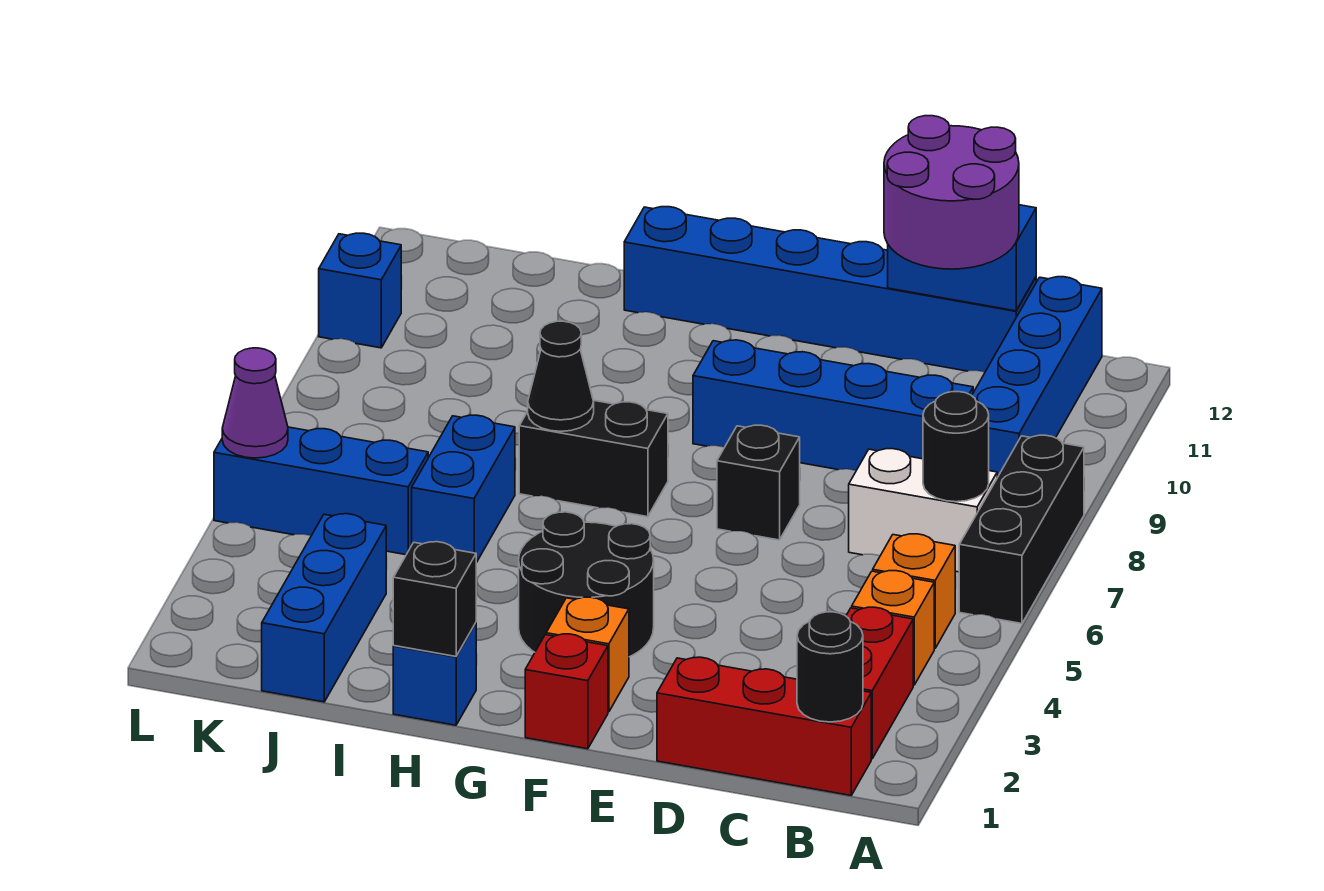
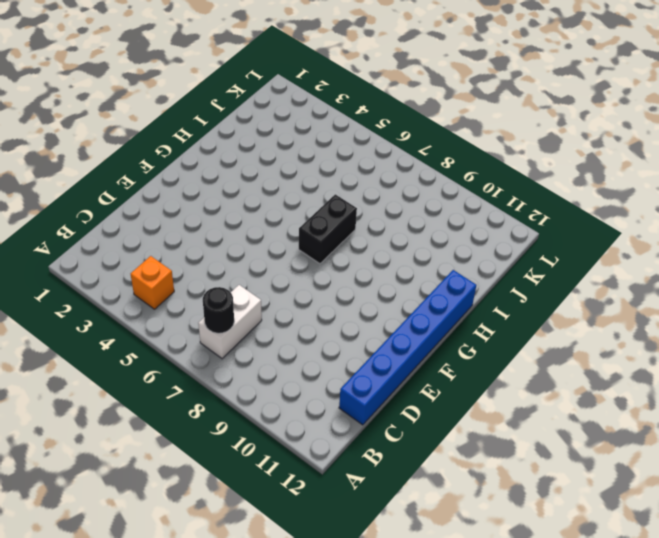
none -> black brick A6:A8 level 1
none -> red brick B1:D1 level 1
none -> red brick B2:B3 level 1

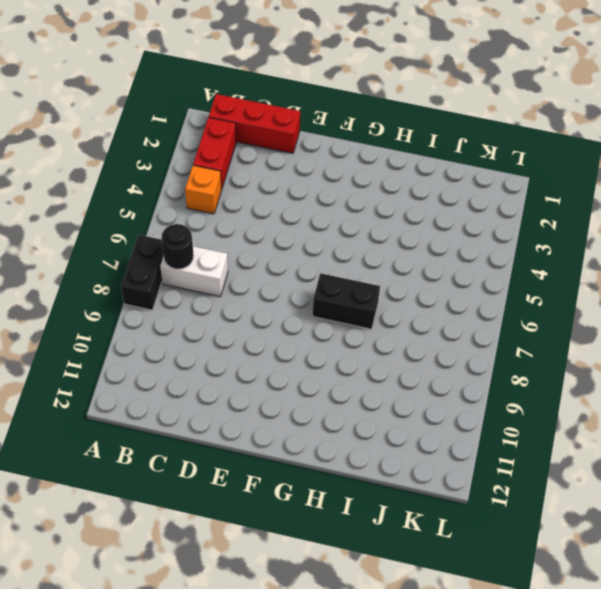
black brick A7:A8 level 1 -> black brick A6:A8 level 1
none -> orange brick B5 level 1
none -> blue brick B9:B12 level 1
none -> blue brick C9:F9 level 1

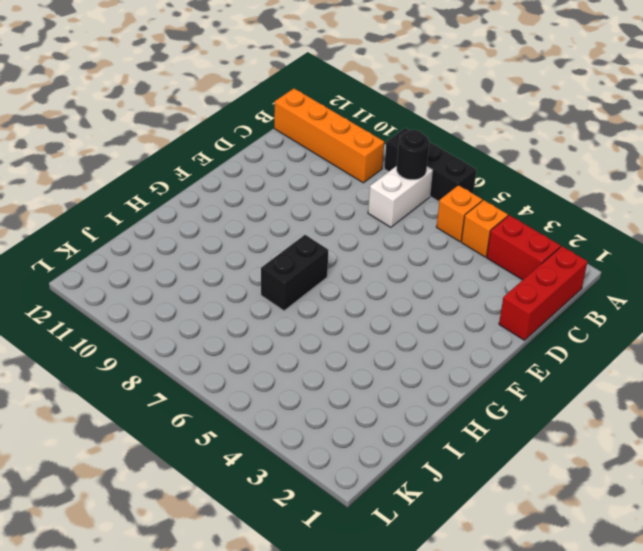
orange brick B9:B12 level 1 -> blue brick B9:B12 level 1
none -> blue brick C9:F9 level 1
none -> blue brick C12:H12 level 1
none -> black brick E7 level 1

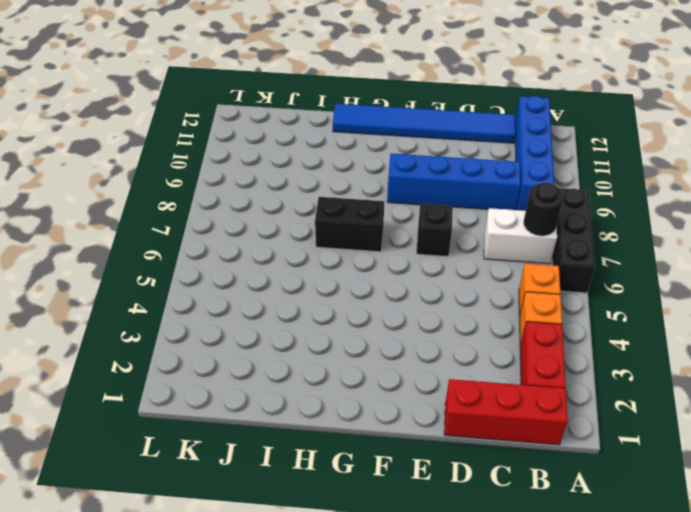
blue tile C12:H12 level 1 -> blue brick C12:H12 level 1
none -> red brick F1 level 1
none -> orange brick F2 level 1
none -> black round brick F3:G4 level 1

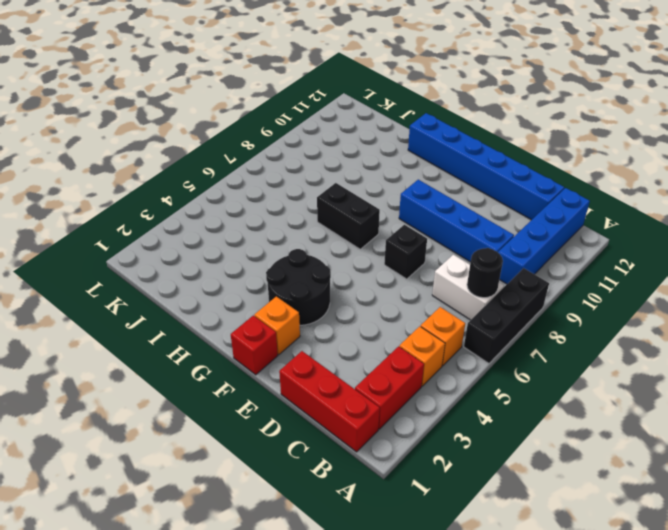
none -> blue brick H1 level 1
none -> blue brick I5:I6 level 1
none -> blue brick J1:J3 level 1

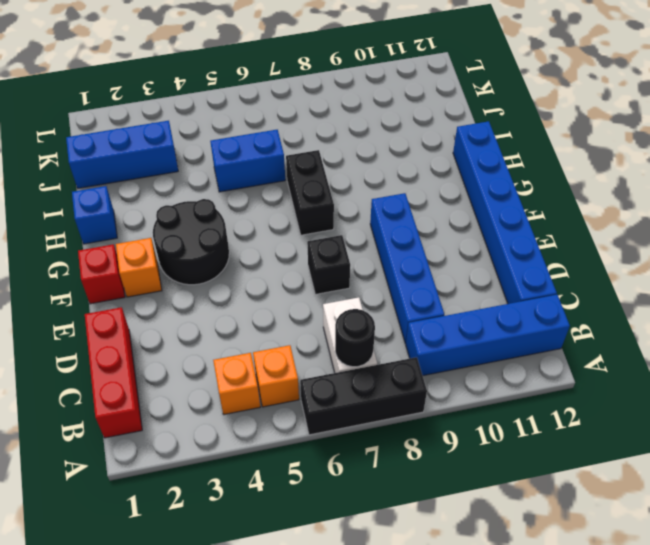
none -> red brick B2:B3 level 1
none -> blue brick J5:L5 level 1
none -> blue brick L10 level 1

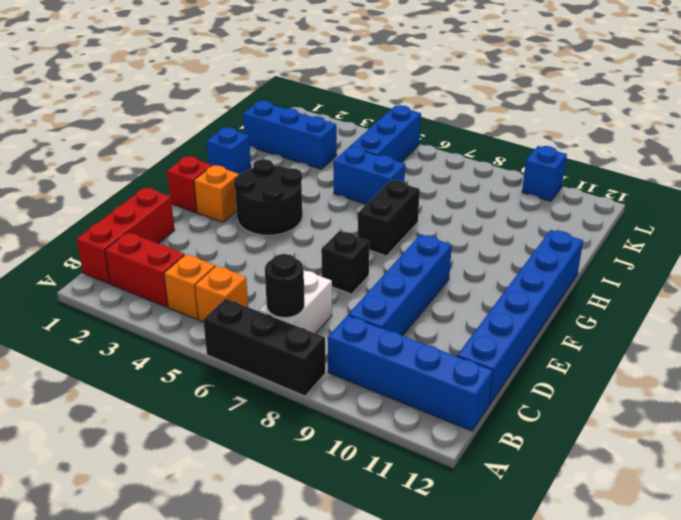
none -> black round brick B1 level 2
none -> blue brick C12:D12 level 2
none -> black brick H1 level 2

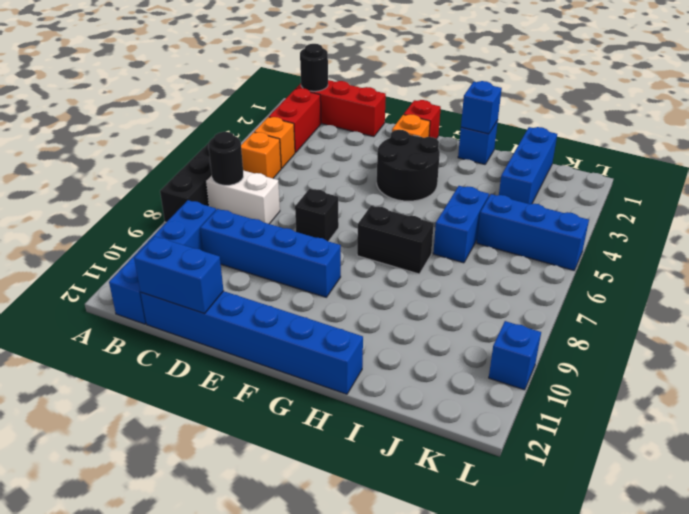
blue brick H1 level 2 -> black brick H1 level 2
none -> black cone H7 level 2
none -> purple cone L5 level 2
none -> purple round brick C11:D12 level 3

